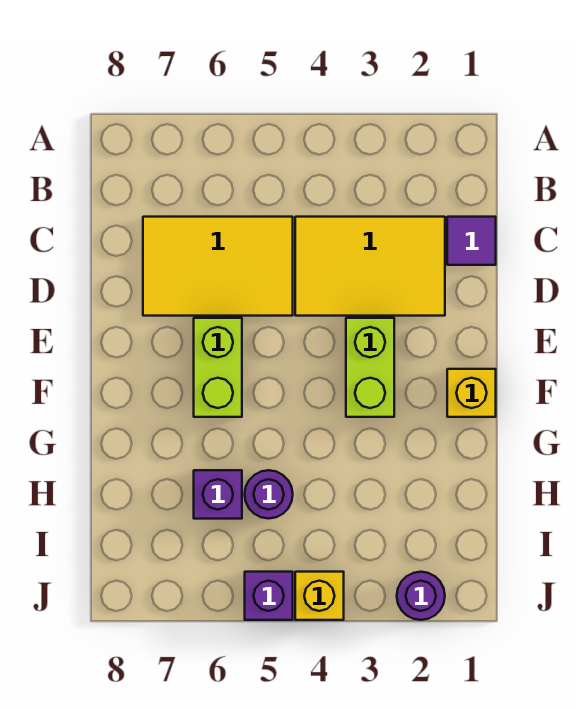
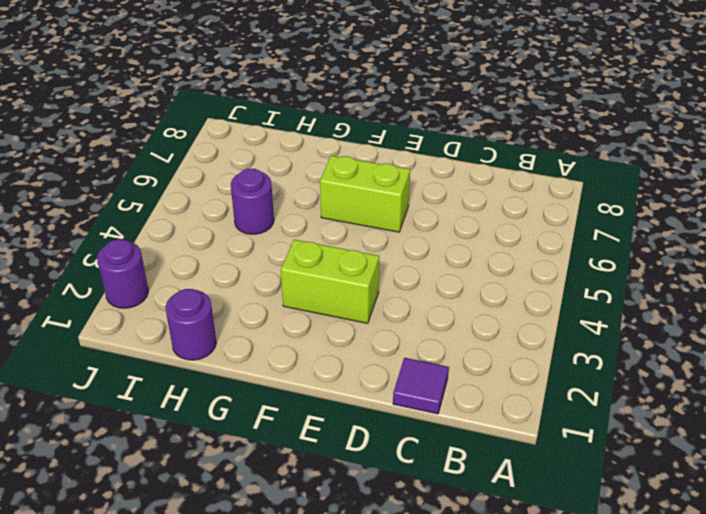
purple round brick H1 level 1 -> none
none -> yellow tile C2:D4 level 1
none -> yellow tile C5:D7 level 1

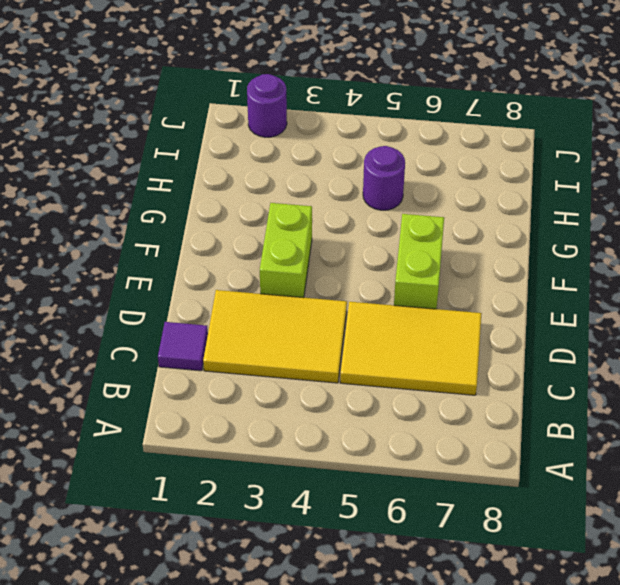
none -> yellow brick F1 level 1
none -> purple brick H6 level 1

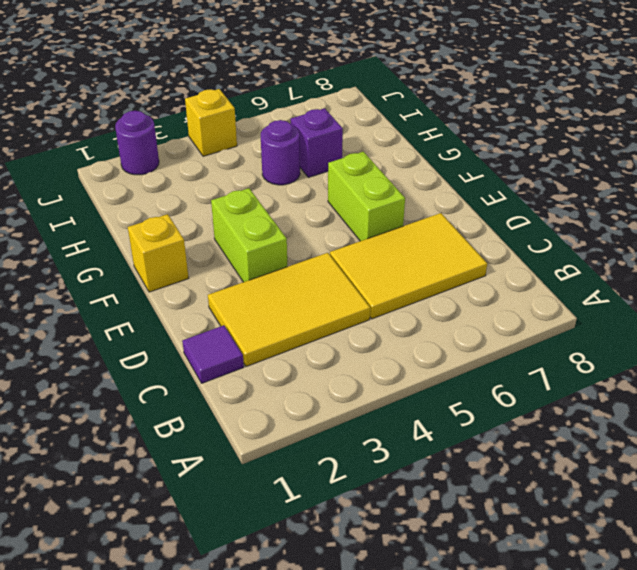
none -> purple brick J5 level 1

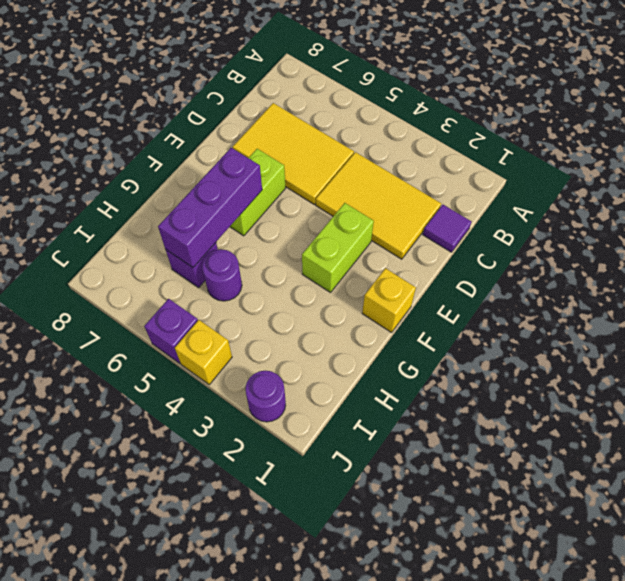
purple brick F6:H6 level 2 -> none

